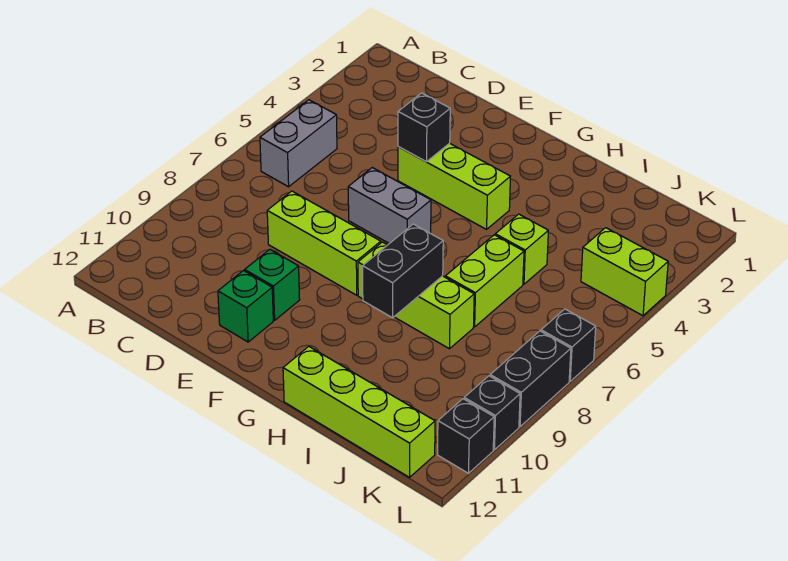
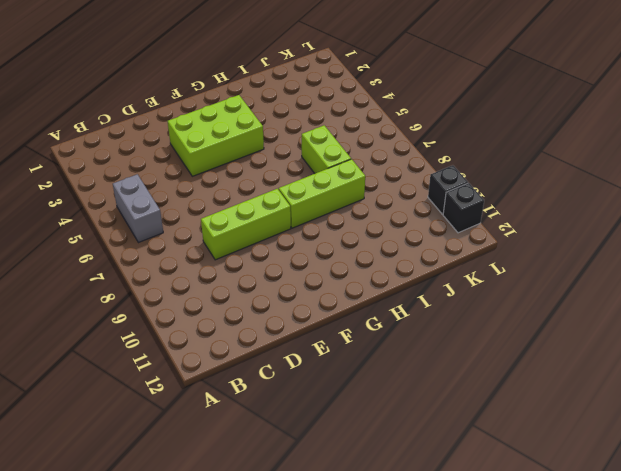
lime brick E3:G4 level 1 -> lime brick E4:G4 level 1
none -> grey brick E6:F6 level 1
none -> green brick E10 level 1
none -> green brick E11 level 1

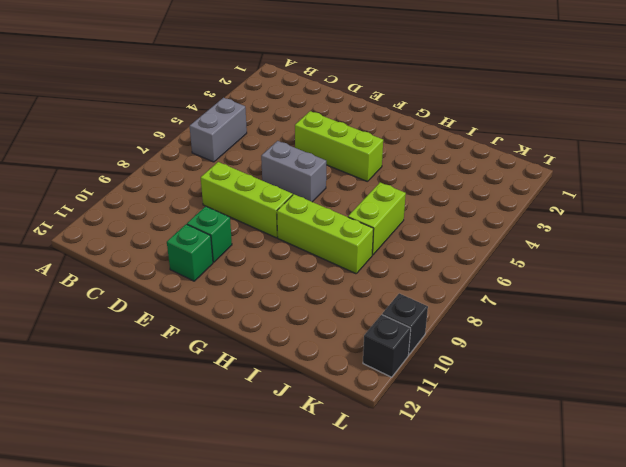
none -> lime brick H12:K12 level 1
none -> lime brick I5 level 1
none -> lime brick K4:L4 level 1

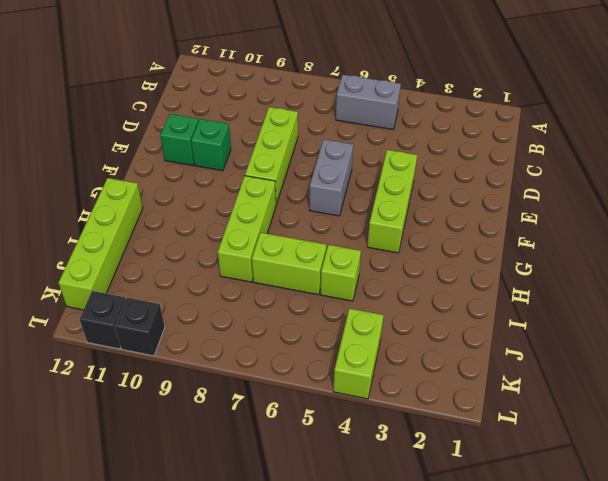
none -> black brick L7 level 1
none -> black brick L8:L9 level 1
none -> black brick E4 level 2

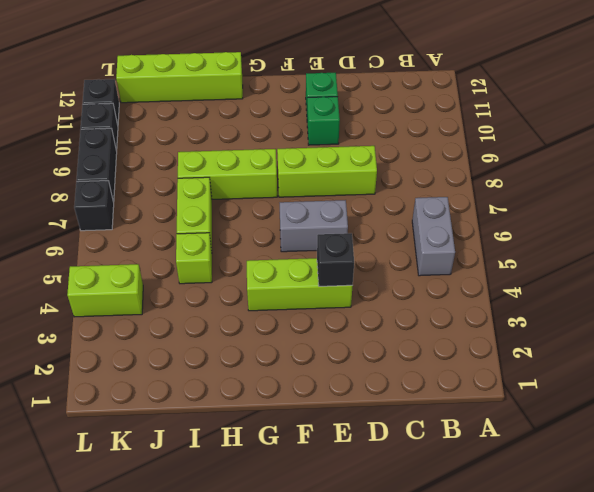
none -> black brick H8:H9 level 2

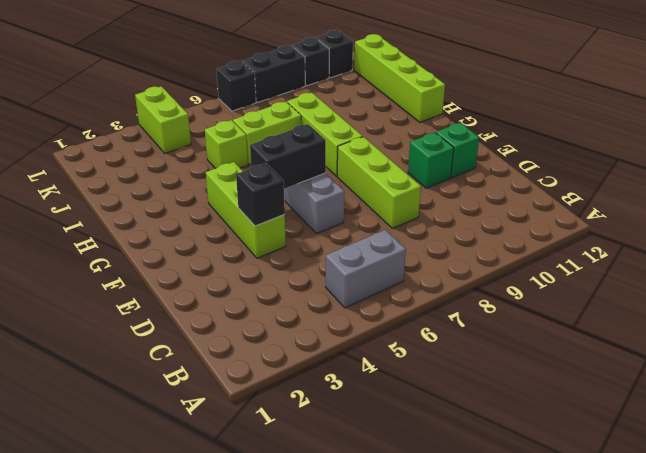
black brick F5:F6 level 2 -> black brick H8:H9 level 2

